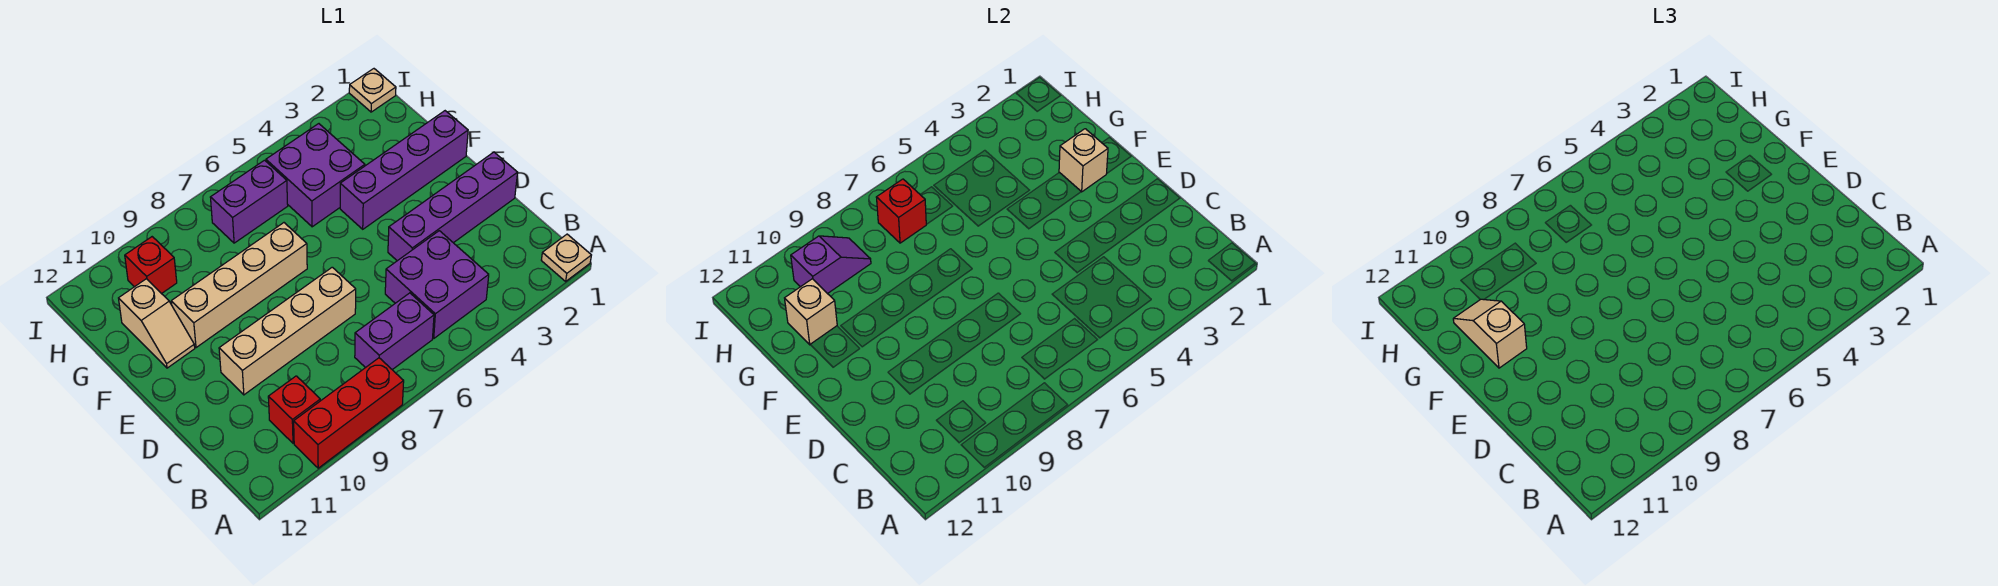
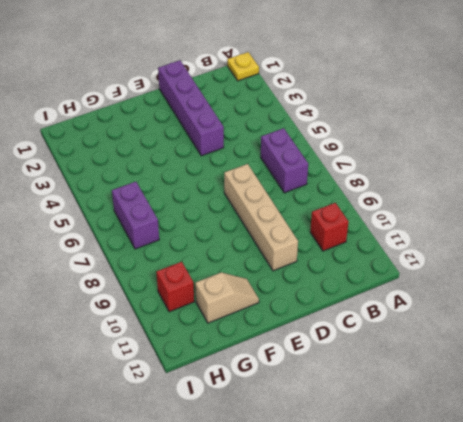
yellow plate A1 level 1 -> tan plate A1 level 1
none -> red brick A8:A10 level 1
none -> purple brick B4:C5 level 1
none -> purple brick F1:F4 level 1

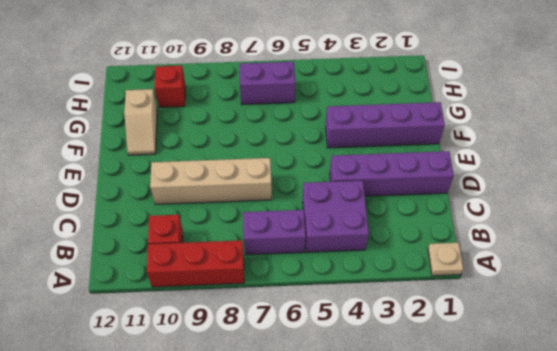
none -> tan brick F7:F10 level 1
none -> purple brick G4:H5 level 1
none -> tan plate I1 level 1

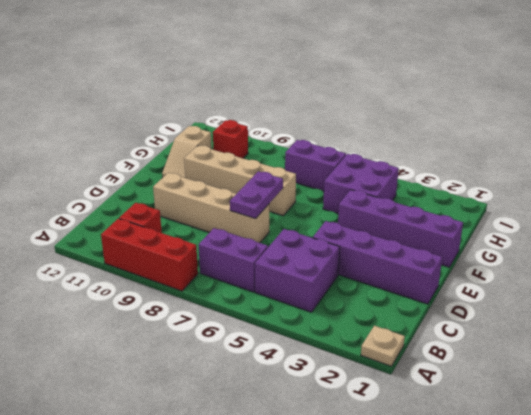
purple plate D7:E7 level 2 -> none
none -> tan plate I1 level 1
none -> tan brick F2 level 2
none -> tan brick G11 level 2

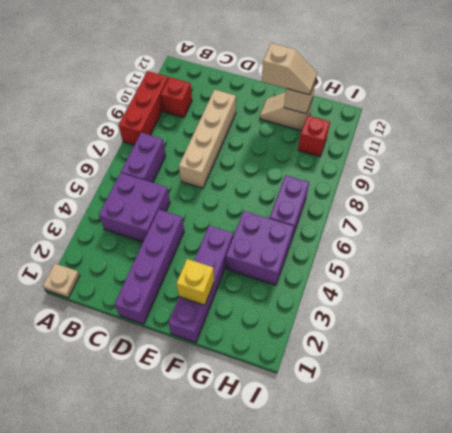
yellow brick F2 level 2 -> tan brick F2 level 2
none -> tan brick F7:F10 level 1
none -> tan plate I1 level 1
none -> red brick H7 level 2

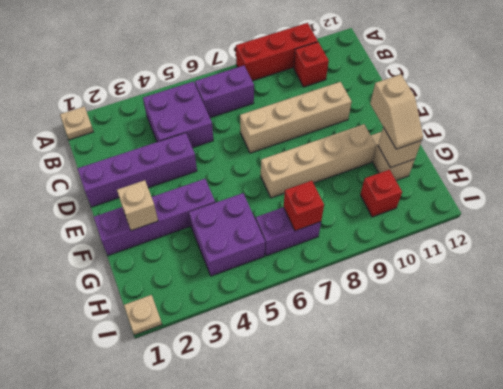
none -> purple slope H9:H10 level 2 top 10

